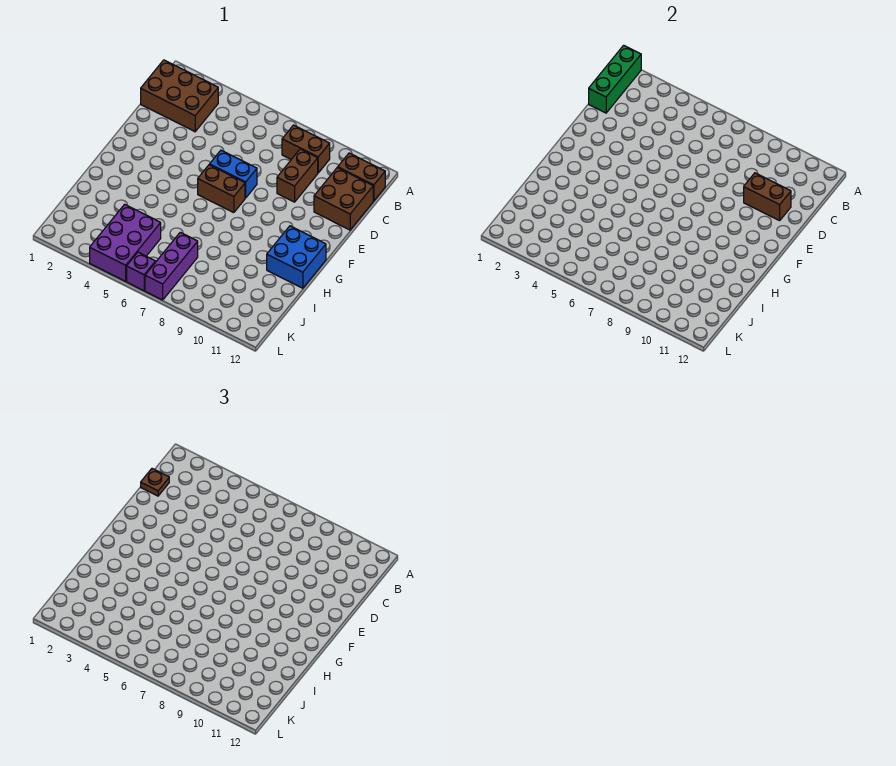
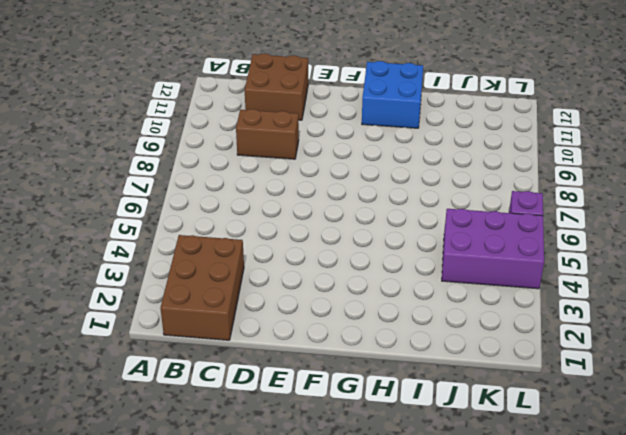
none -> brown brick B8:B9 level 1
none -> brown brick B11:B12 level 1
none -> blue brick E6:E7 level 1

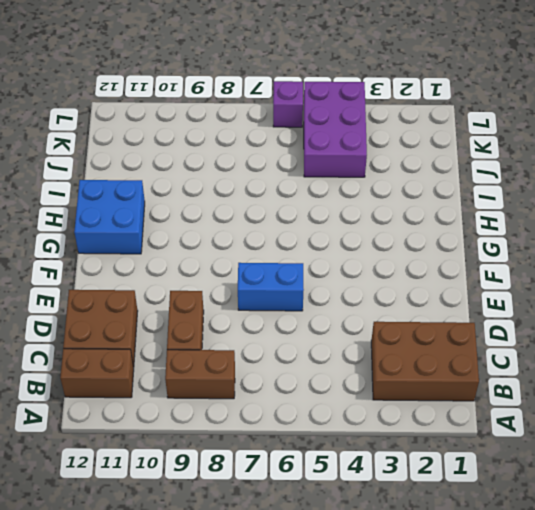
none -> brown brick F6:F7 level 1
none -> purple brick J7:L7 level 1
none -> green brick A1:C1 level 2

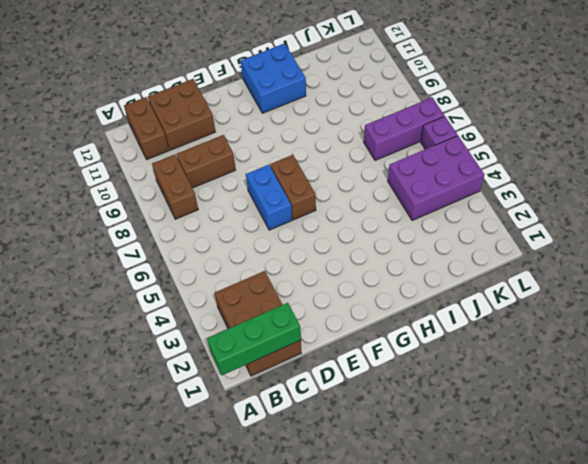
none -> brown brick D10:D11 level 2
none -> brown plate C1 level 3

